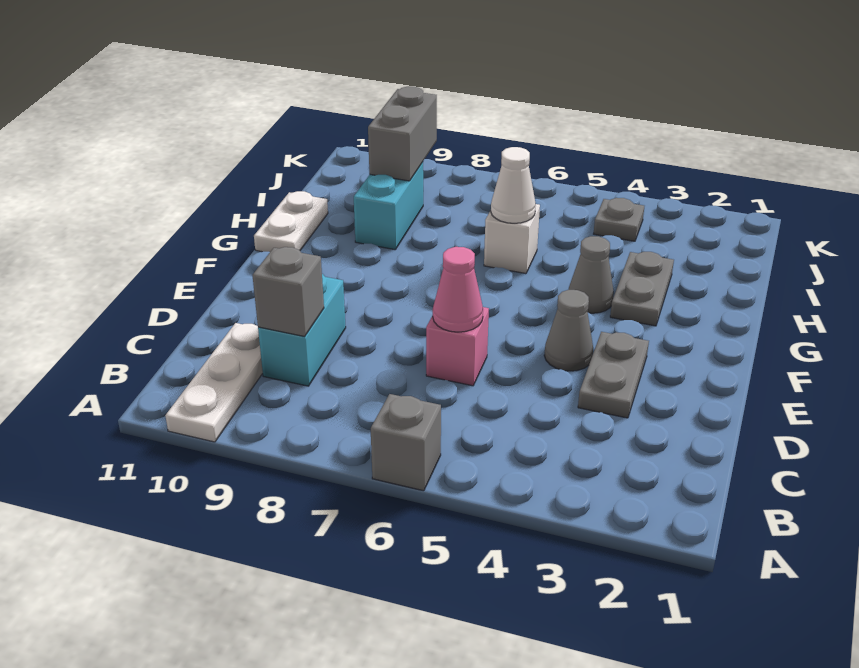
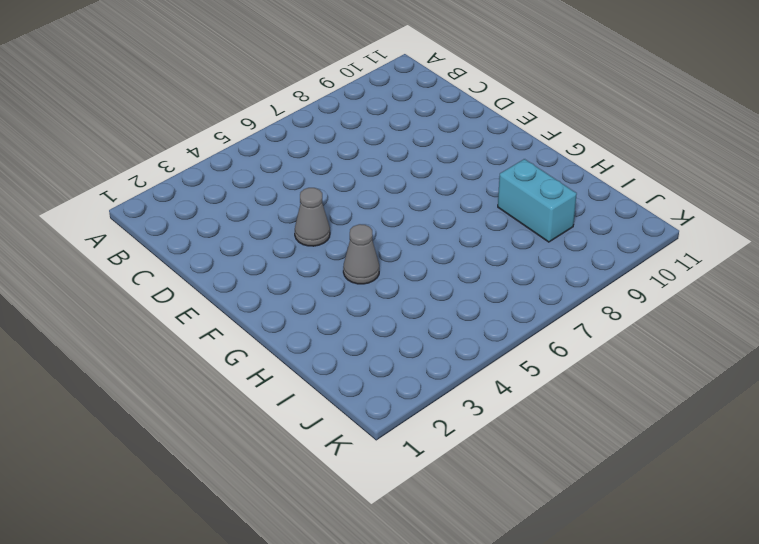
none -> grey brick A6 level 1
none -> white plate A10:C10 level 1
none -> cyan brick C9:D9 level 1

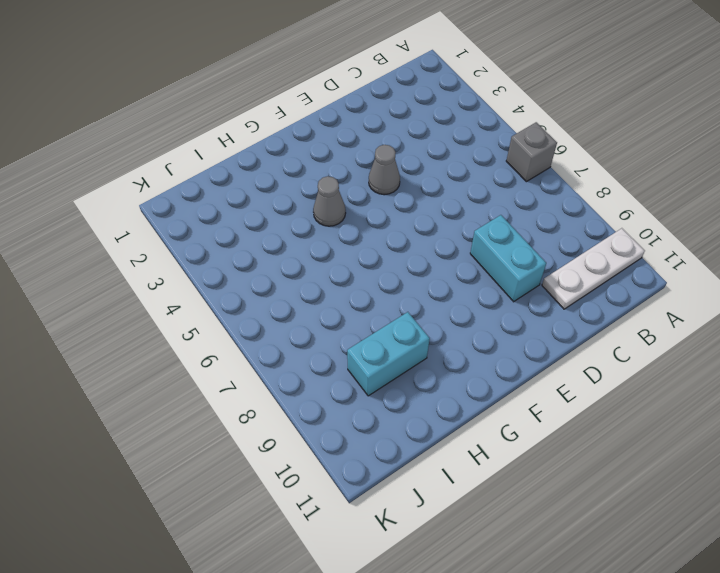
cyan brick D8:D9 level 1 -> cyan brick C9:D9 level 1
none -> grey plate D3:E3 level 1
none -> pink brick D6 level 1
none -> grey plate G3:H3 level 1

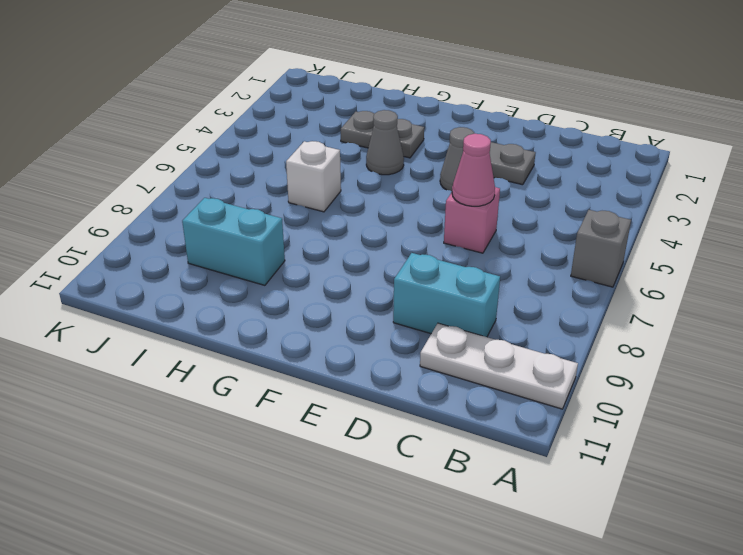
none -> white plate G11:H11 level 1
none -> grey plate J4 level 1
none -> grey brick C9 level 2

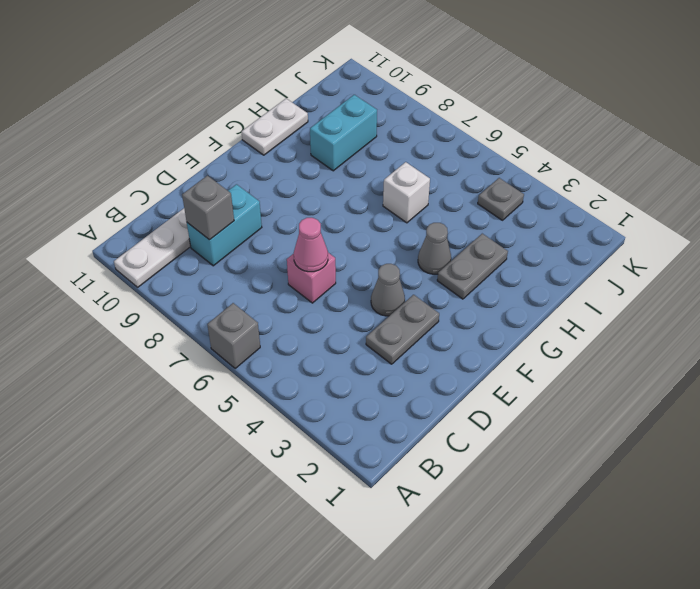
none -> white cone H6 level 2
none -> grey brick I9:J9 level 2

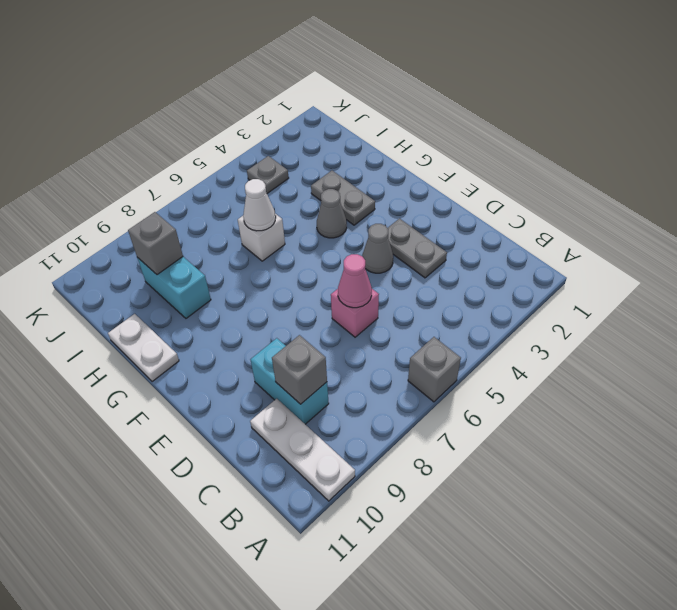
grey brick I9 level 2 -> grey brick I9:J9 level 2

